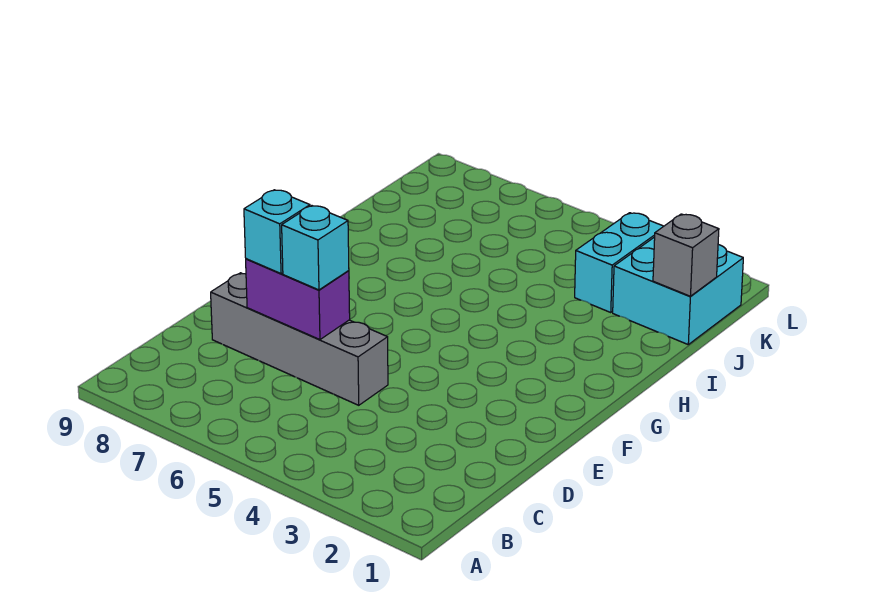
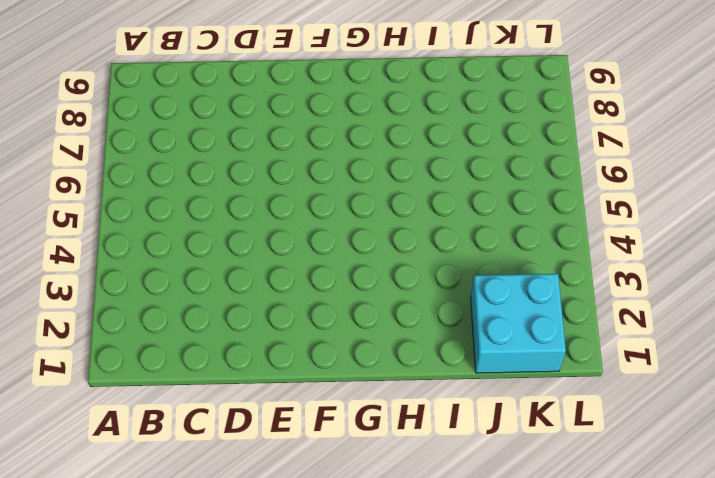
none -> grey brick D5:D8 level 1
none -> cyan brick J3:K3 level 1

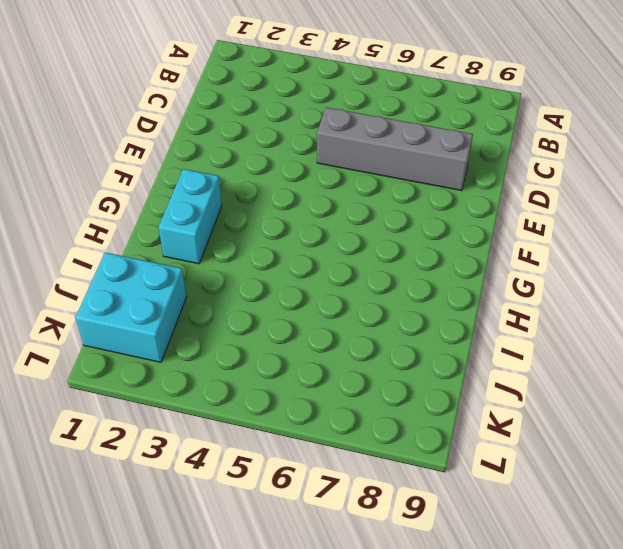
cyan brick G2:H2 level 1 -> cyan brick J3:K3 level 1
none -> purple brick D6:D7 level 2
none -> grey brick J1 level 2

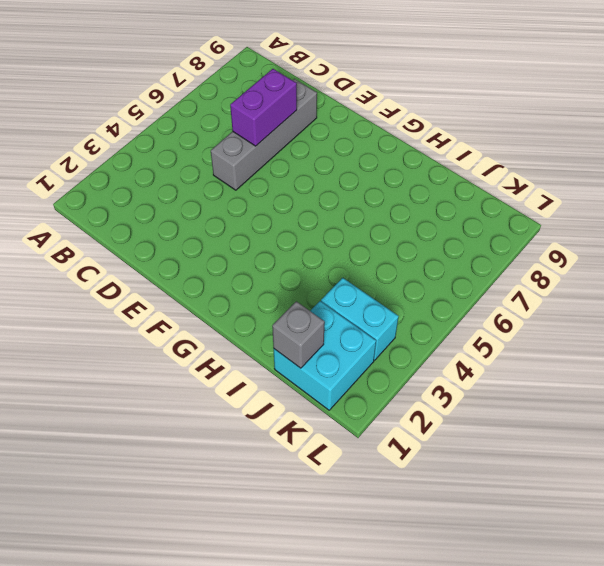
none -> cyan brick D6 level 3
none -> cyan brick D7 level 3

